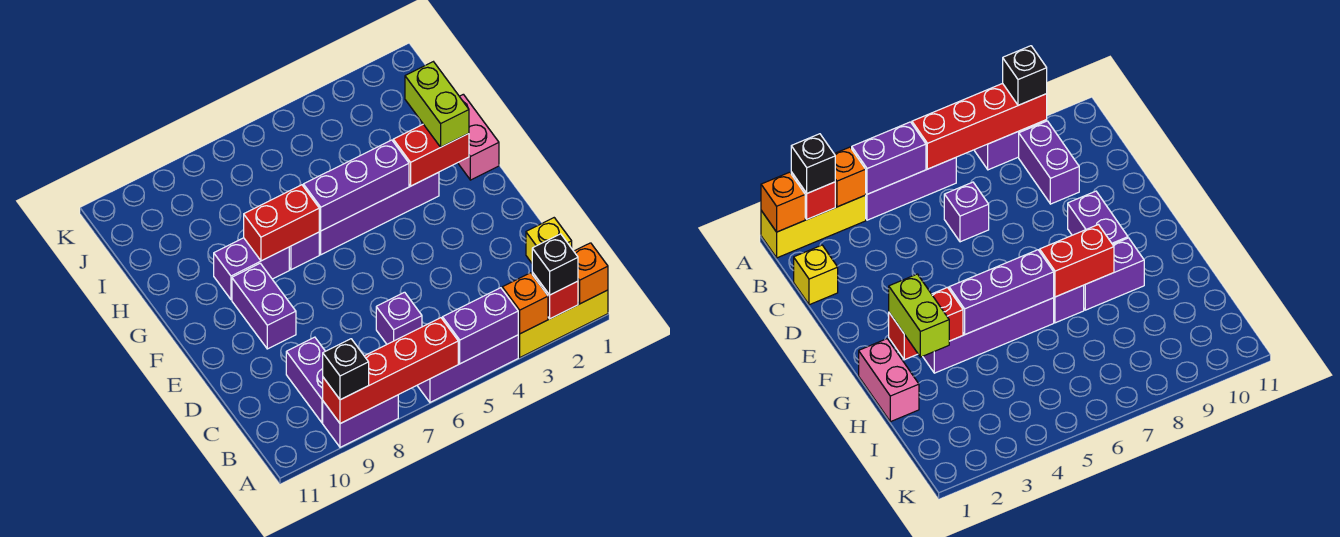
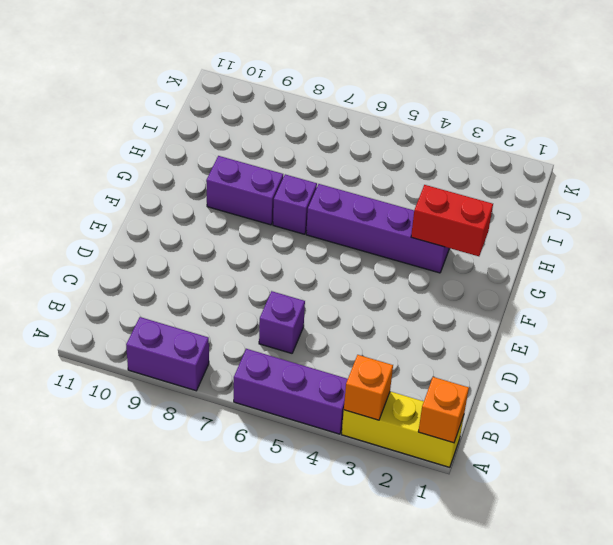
none -> purple brick B9:C9 level 1
none -> yellow brick C1 level 1
none -> purple brick E9:F9 level 1

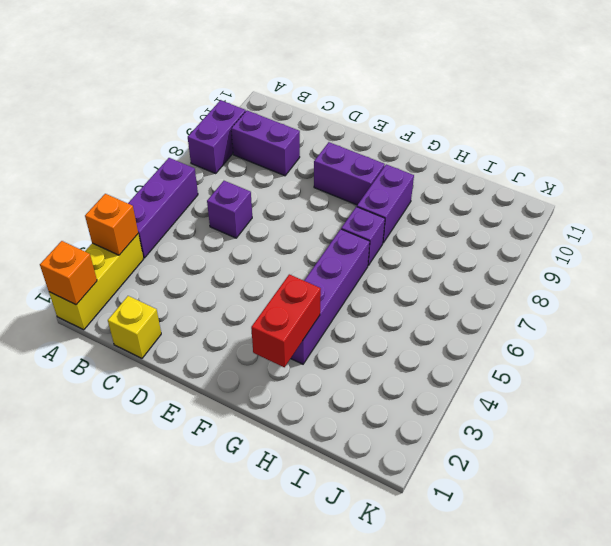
none -> pink brick G1:H1 level 1
none -> red brick A2 level 2
none -> purple brick A4:A5 level 2

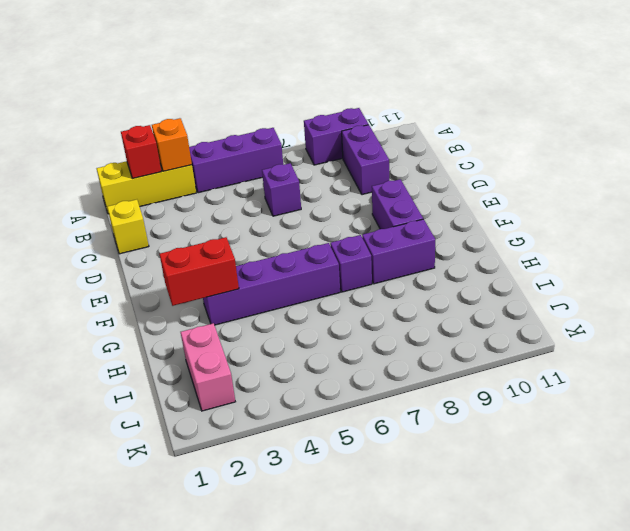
pink brick I2:J2 level 1 -> pink brick G1:H1 level 1
none -> orange brick A1 level 2
none -> purple brick A4:A5 level 2
none -> red brick A6:A9 level 2

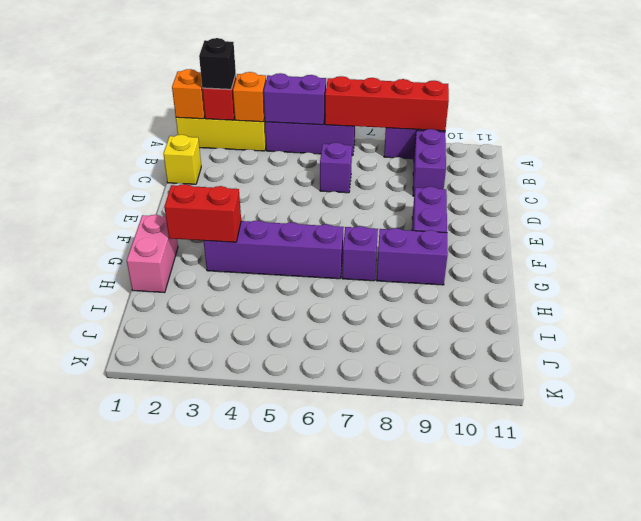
none -> purple brick G4:G6 level 2
none -> red brick G7:G8 level 2
none -> black brick A9 level 3

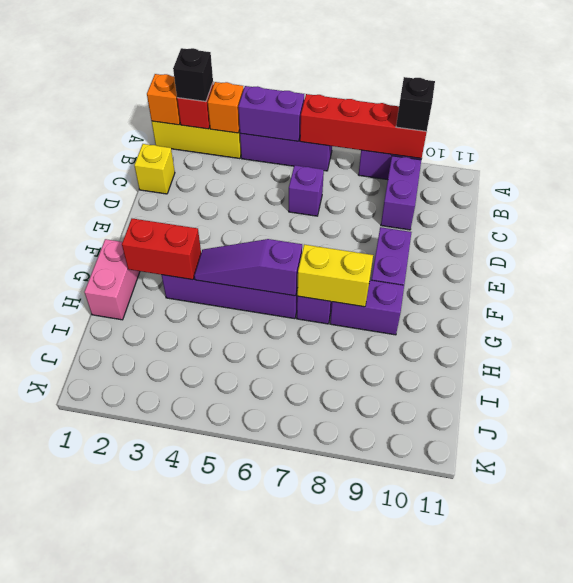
purple slope G4:G6 level 2 top 6 -> purple brick G4:G6 level 2
yellow brick G7:G8 level 2 -> red brick G7:G8 level 2
none -> lime brick G2:H2 level 3

